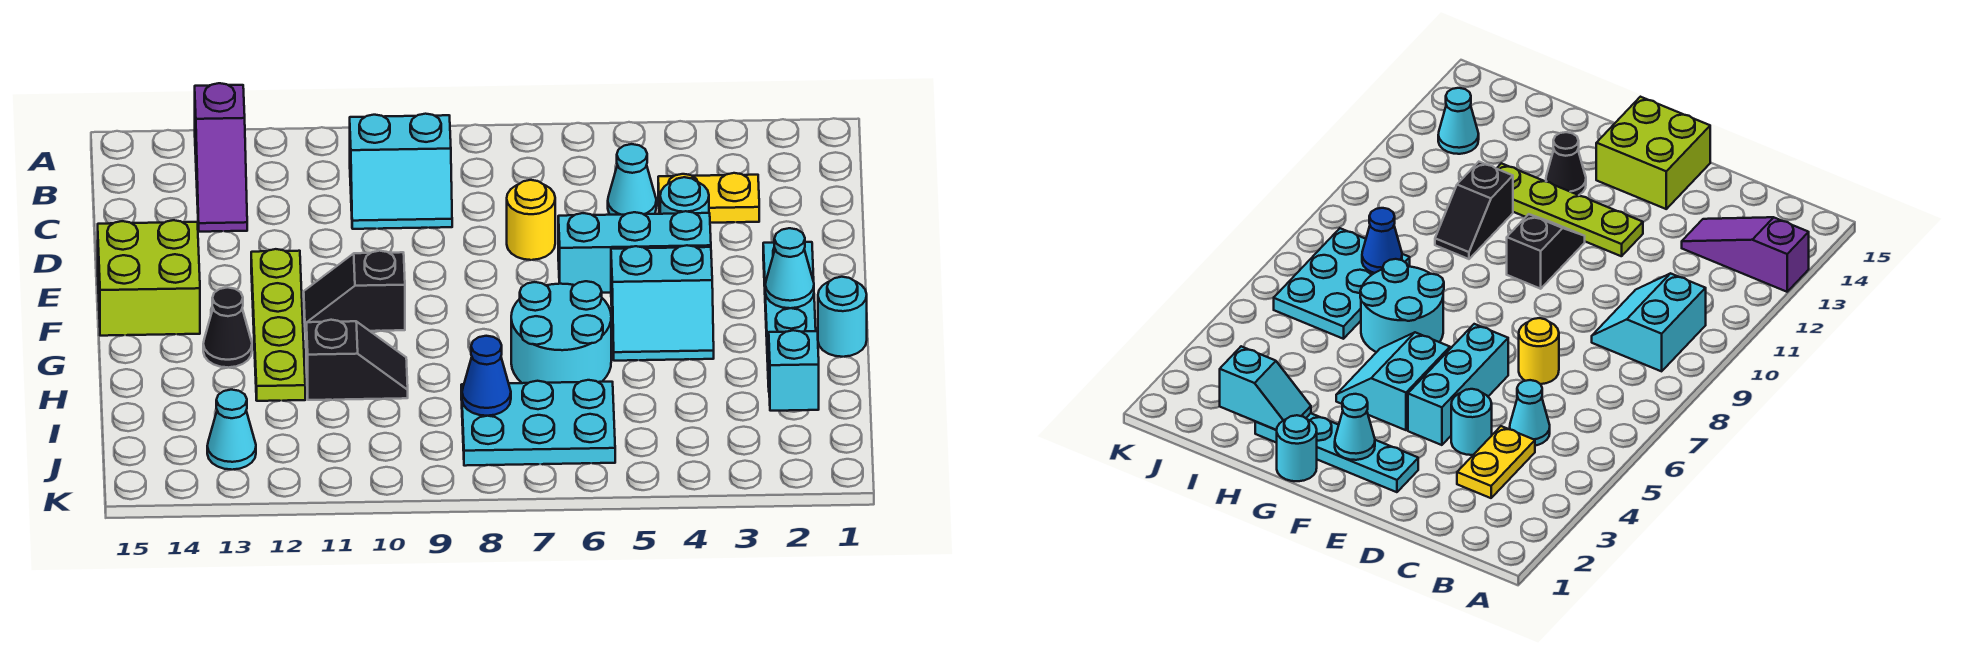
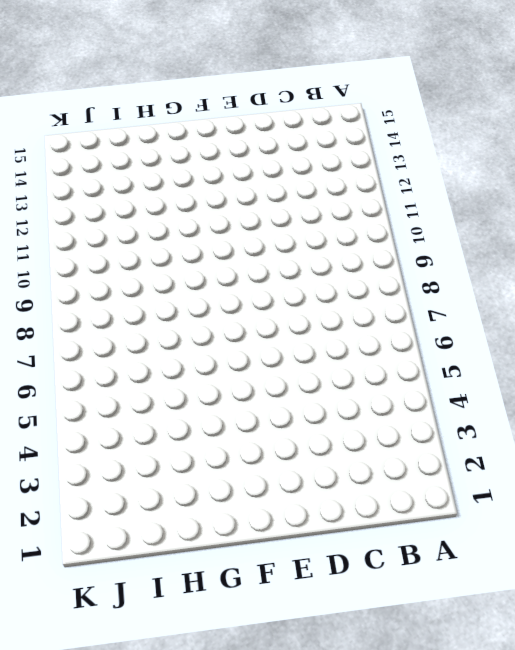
none -> purple slope A13:C13 level 1 top A
none -> cyan slope B9:C10 level 1 top B
none -> yellow plate C3:C4 level 1

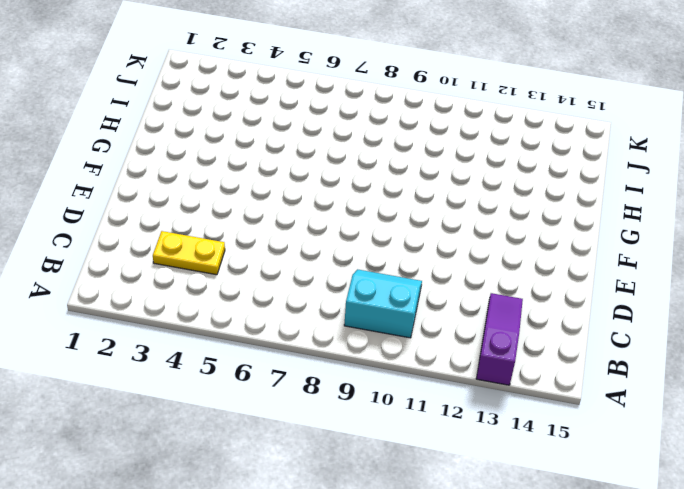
none -> cyan cone C5 level 1
none -> cyan round brick D4 level 1
none -> yellow round brick D7 level 1

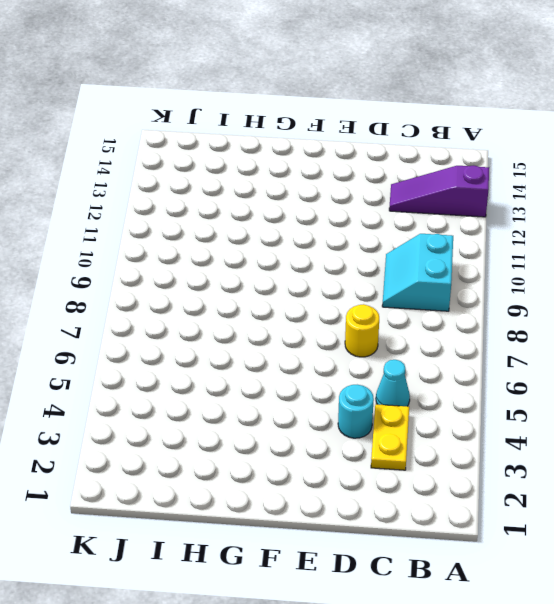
none -> cyan plate E2:H2 level 1
none -> cyan brick E4:E6 level 1
none -> lime plate E12:H12 level 1

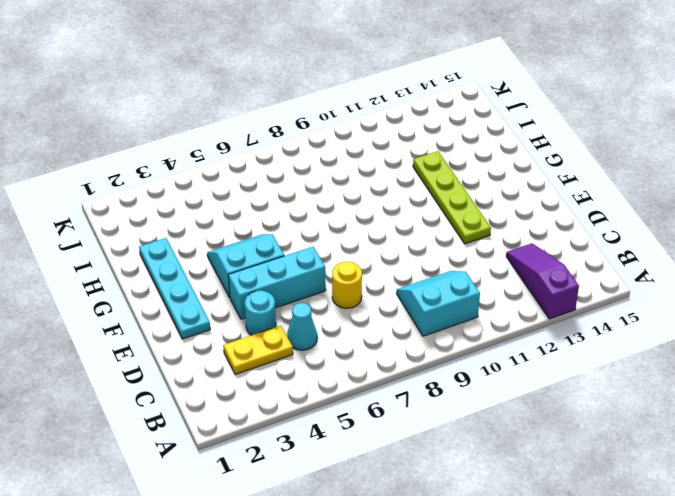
none -> lime brick E14:F15 level 1
none -> black slope F10:F11 level 1 top 10
none -> cyan round brick G1 level 1

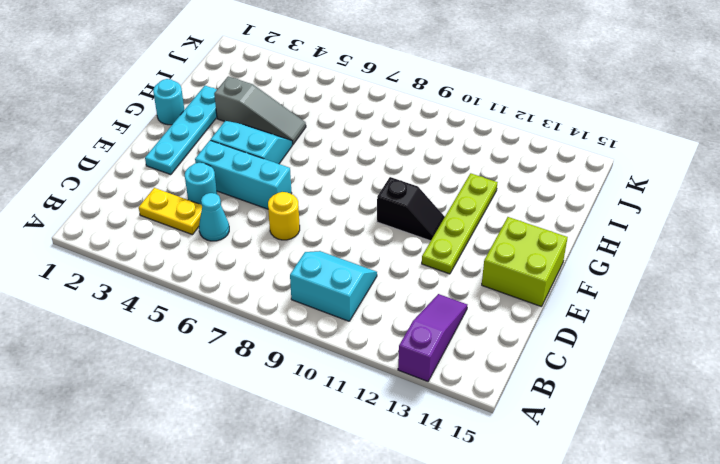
grey slope H3:H5 level 1 top 3 -> none
none -> cyan round brick G6:H7 level 1
none -> black cone G13 level 1
none -> black slope H10:H11 level 1 top 11

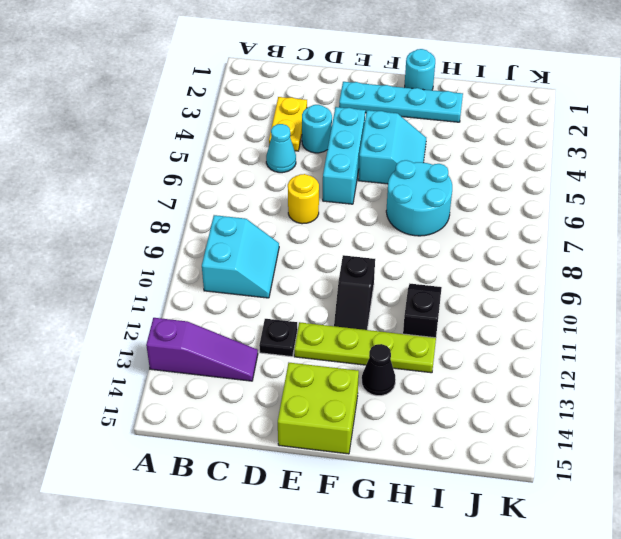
black plate D12 level 1 -> none
none -> cyan plate I6:J8 level 1
none -> cyan cone J13 level 1
none -> cyan cone F2 level 2

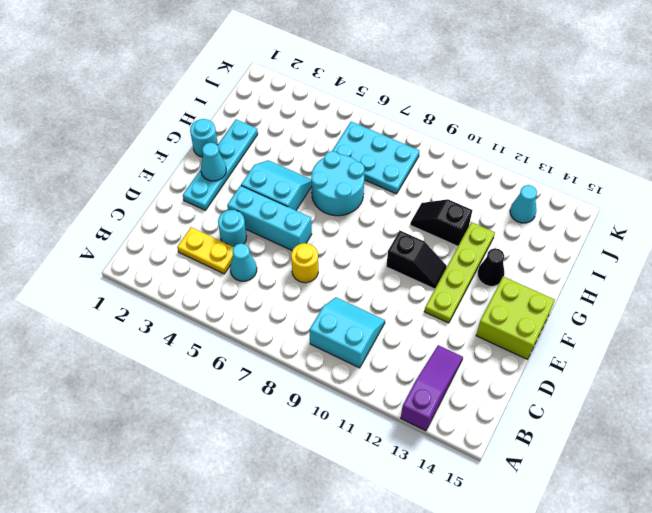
none -> cyan slope H2:I2 level 2 top I
none -> blue cone I8 level 2

